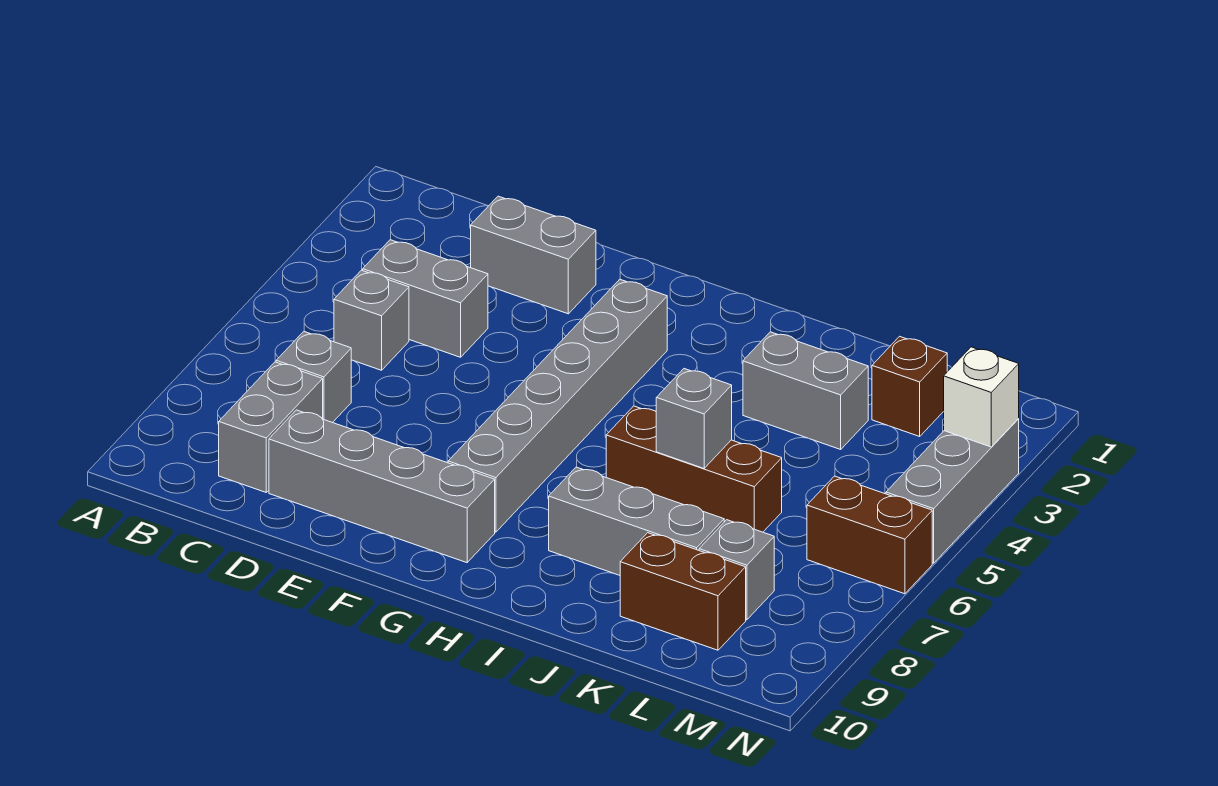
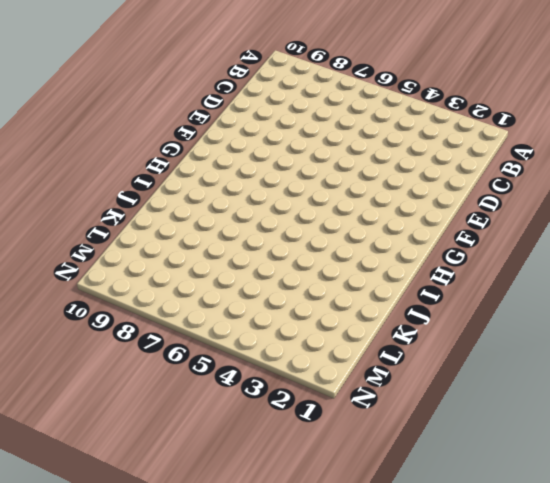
none -> grey brick C4:D4 level 1
none -> grey brick C5 level 1
none -> grey brick C7 level 1

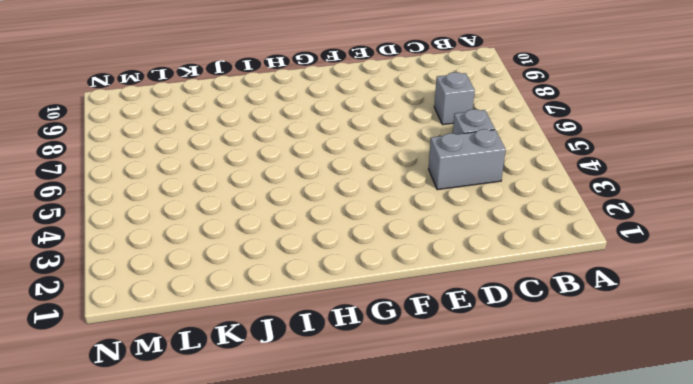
none -> grey brick C8:C9 level 1
none -> grey brick D2:E2 level 1
none -> grey brick D9:G9 level 1

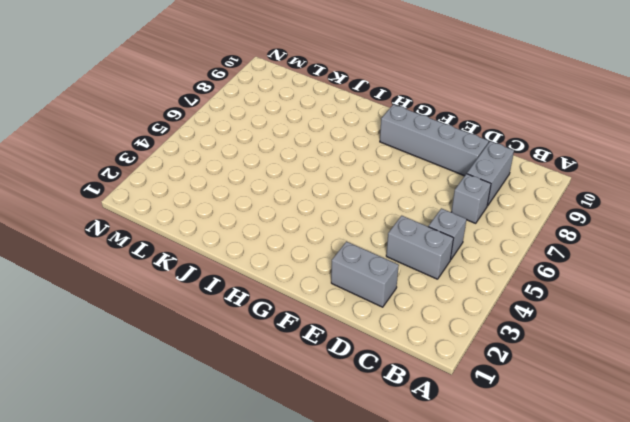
none -> grey brick G3:G8 level 1
none -> brown brick I6:K6 level 1
none -> grey brick I8:K8 level 1

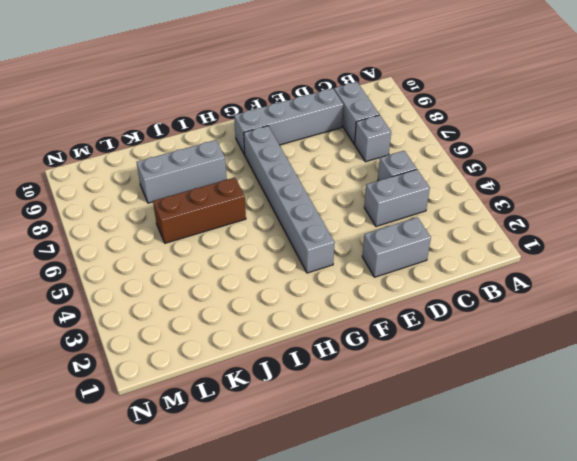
none -> grey brick J3:K3 level 1
none -> brown brick K9:L9 level 1
none -> brown brick L2 level 1

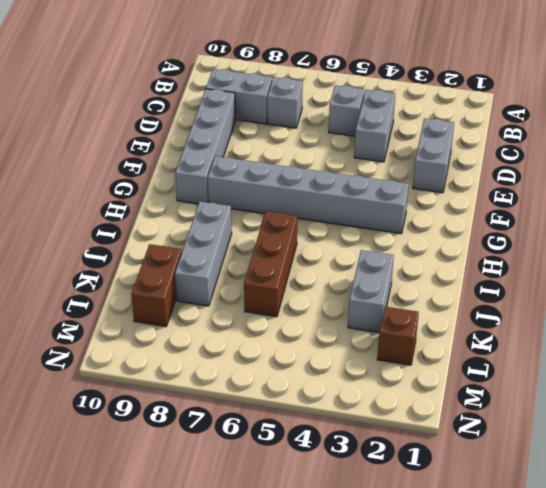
none -> grey brick L8 level 1
none -> brown brick M6:N6 level 1
none -> grey brick N3:N5 level 1

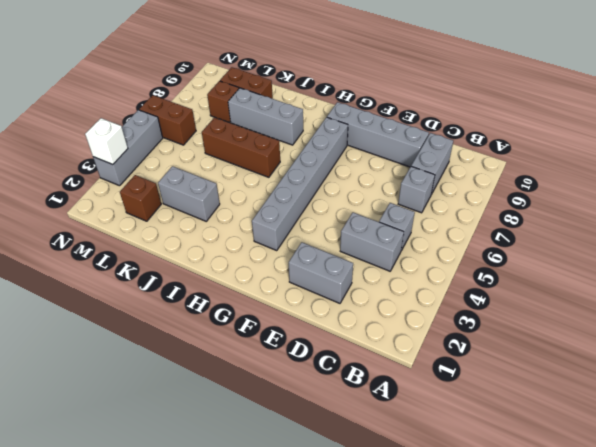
brown brick L8 level 1 -> grey brick L8 level 1
none -> grey brick J6 level 2

